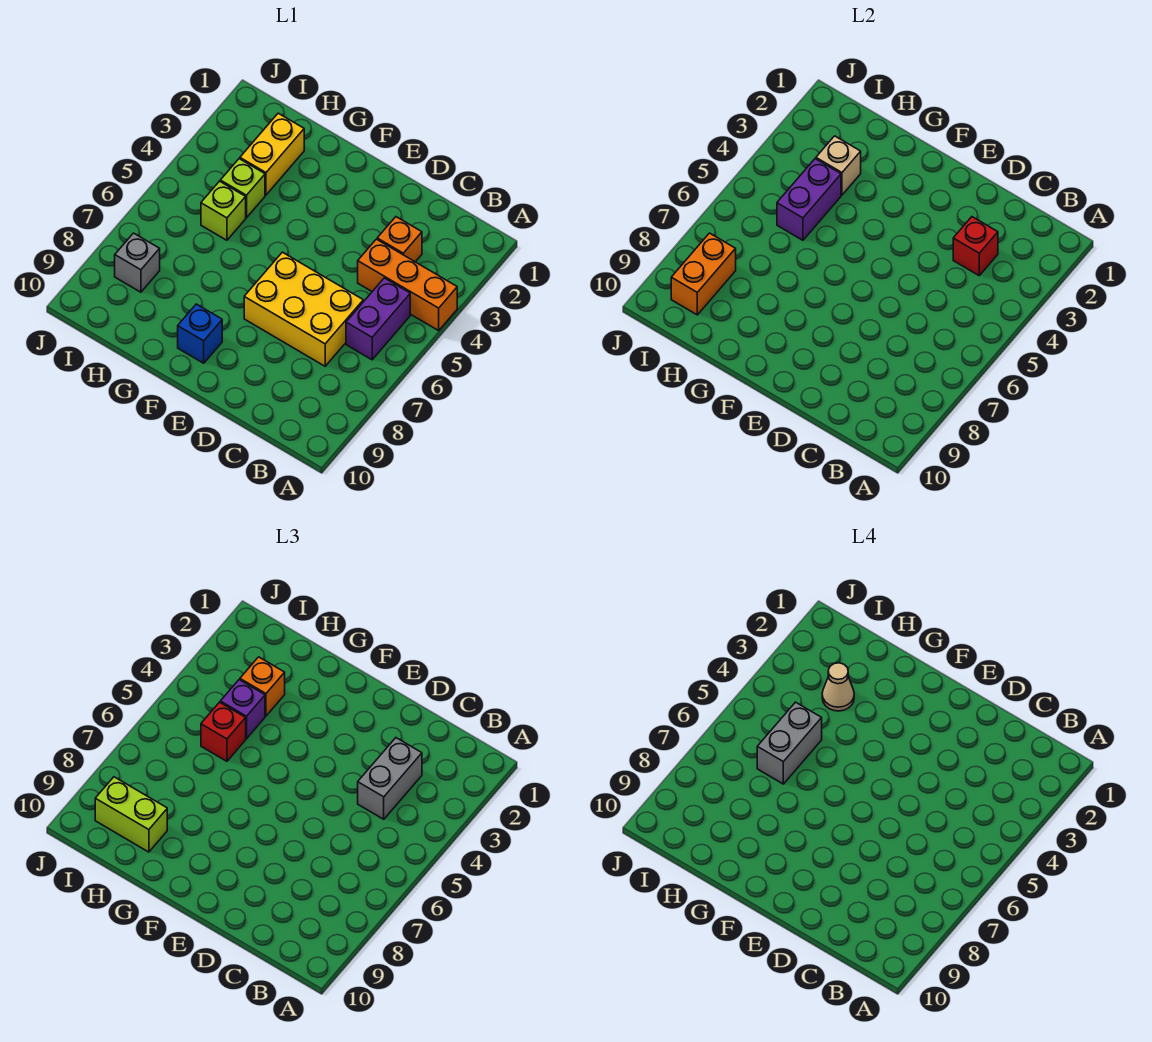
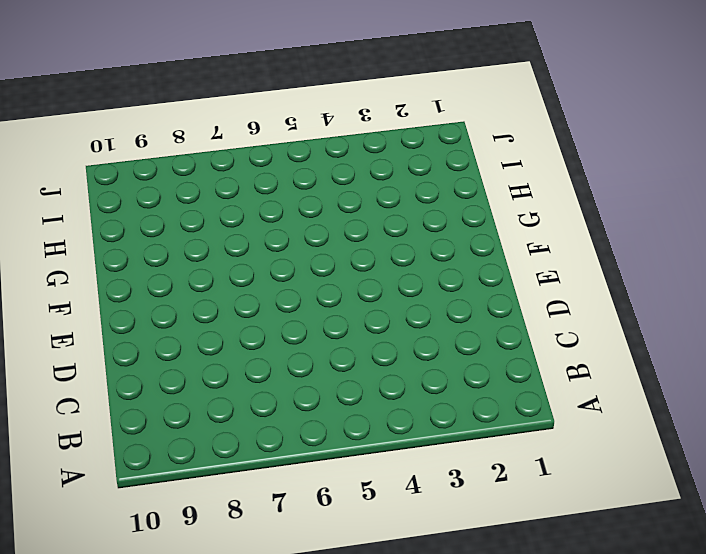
none -> orange brick A4:C4 level 1
none -> purple brick B5:B6 level 1
none -> orange brick C3 level 1

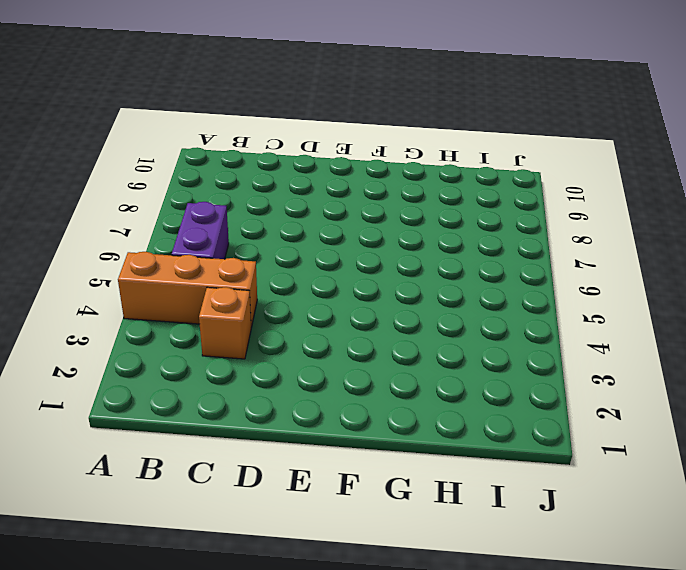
none -> yellow brick C6:E7 level 1
none -> blue brick F9 level 1
none -> yellow brick H2:H3 level 1

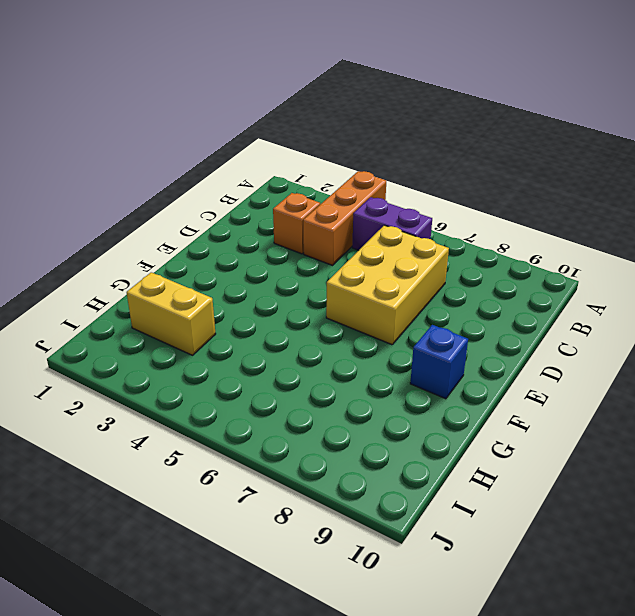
none -> lime brick H4 level 1
none -> lime brick H5 level 1
none -> grey brick I8 level 1

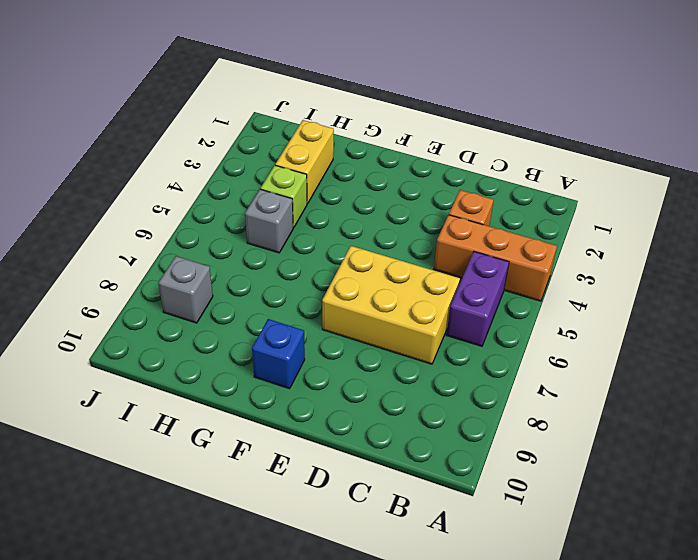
grey brick H5 level 1 -> lime brick H5 level 1
none -> red brick C3 level 2
none -> tan brick H3 level 2
none -> purple brick H4:H5 level 2

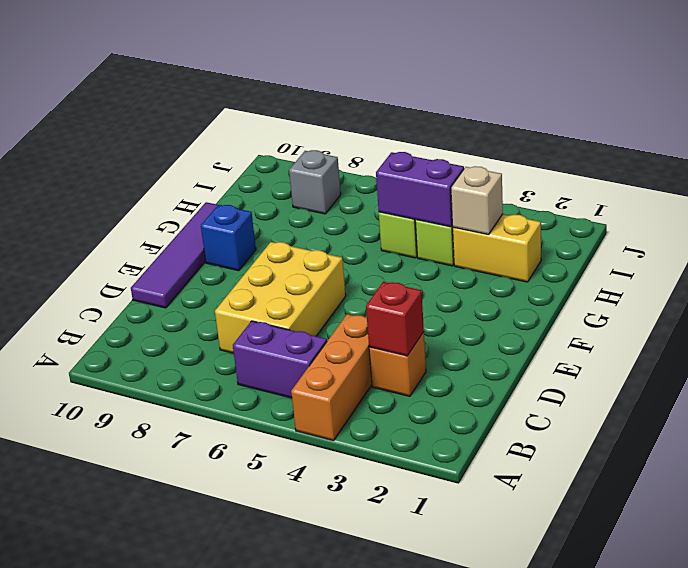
purple tile D10:G10 level 1 -> none
none -> orange brick I8:I9 level 2
none -> grey brick C3:C4 level 3
none -> orange brick H3 level 3

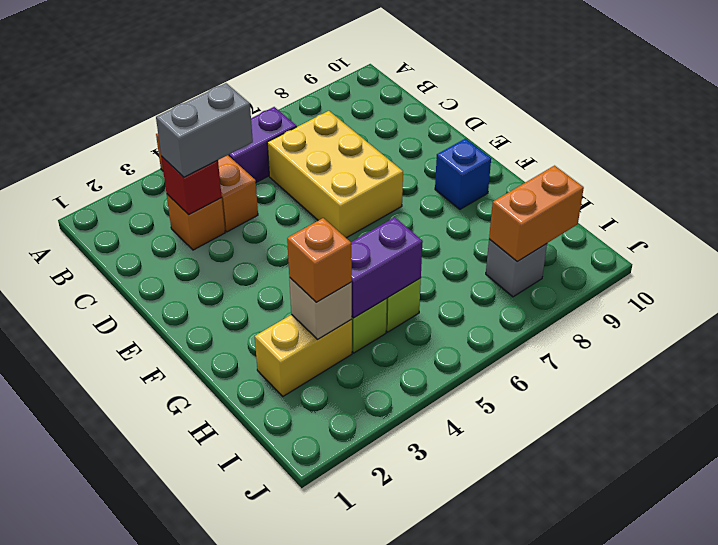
none -> purple brick H4 level 3
none -> red brick H5 level 3
none -> lime brick H9:I9 level 3

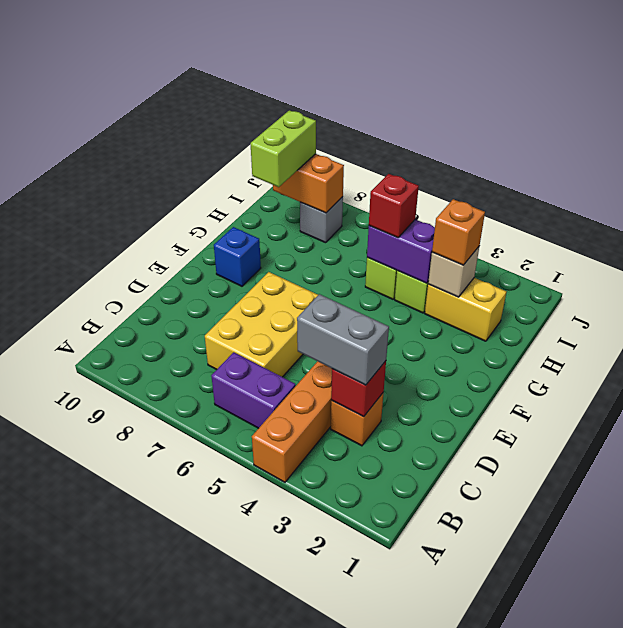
none -> purple brick H4 level 3
none -> tan cone H3 level 4
none -> grey brick H5:H6 level 4

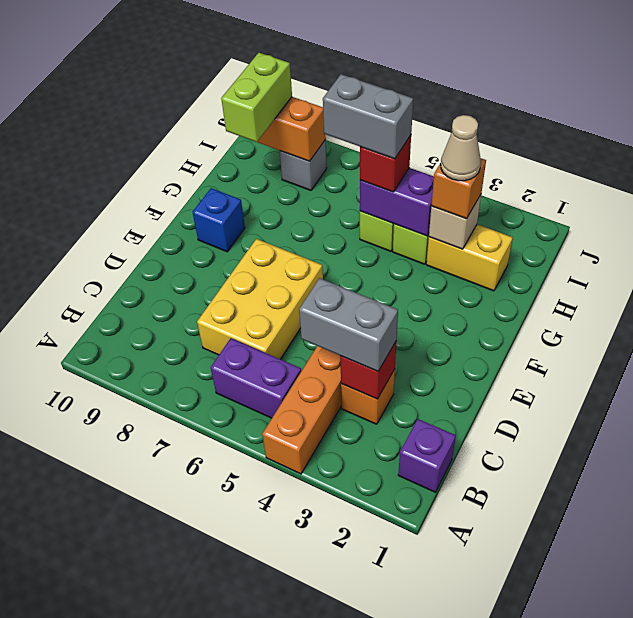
purple brick B1 level 1 -> purple brick H4 level 3

